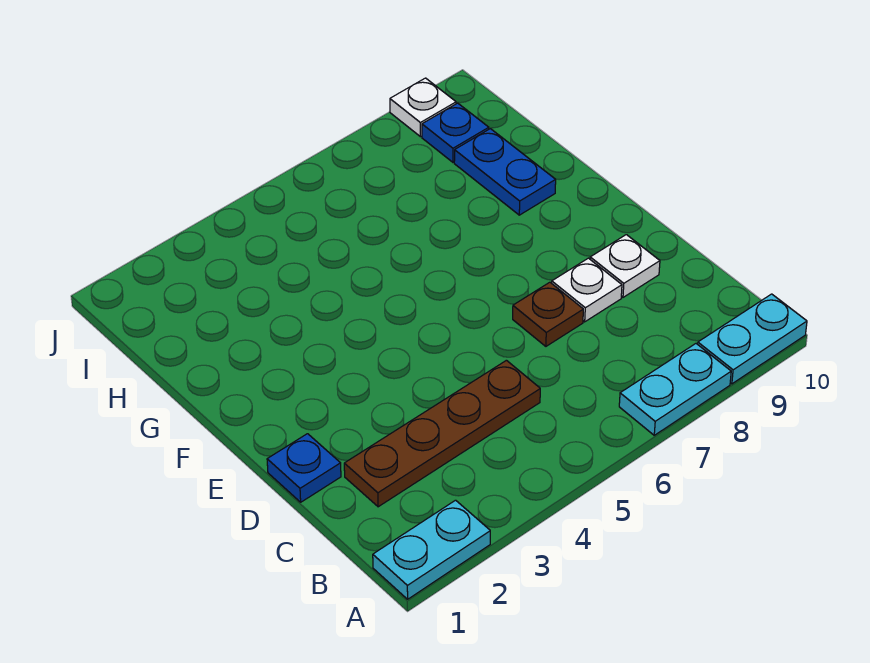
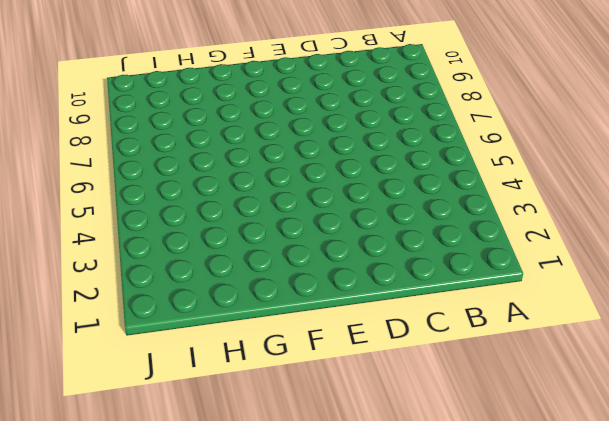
none -> cyan plate A1:A2 level 1
none -> cyan plate A7:A8 level 1

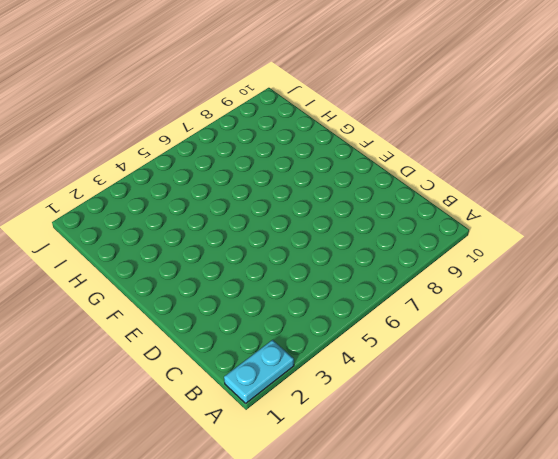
none -> cyan plate A7:A8 level 1
none -> cyan plate A9:A10 level 1

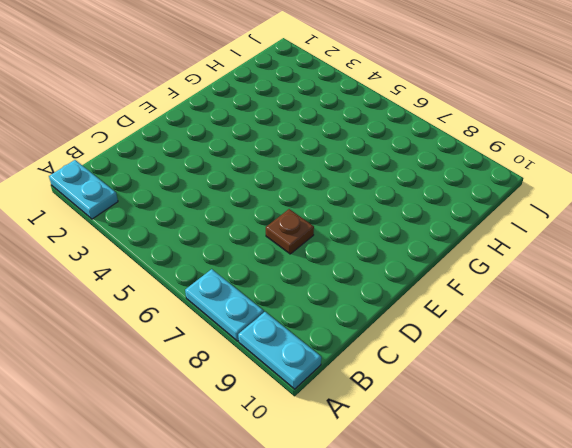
none -> brown plate C2:C5 level 1
none -> blue plate D1 level 1

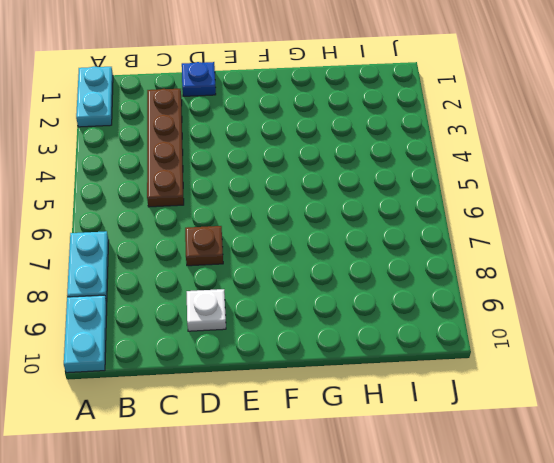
none -> white plate D8 level 1
none -> blue plate G9:H9 level 1

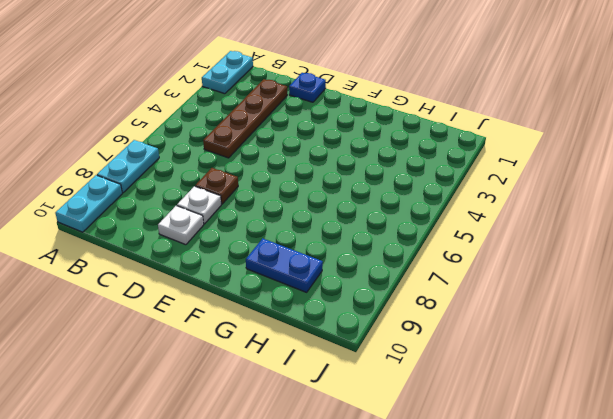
none -> blue plate I9 level 1
none -> white plate J9 level 1

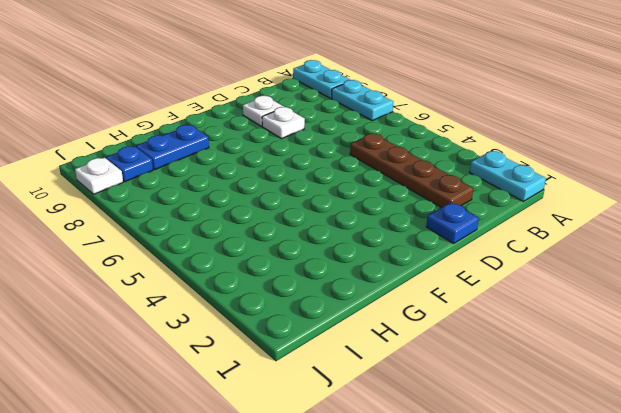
none -> brown plate D7 level 1

